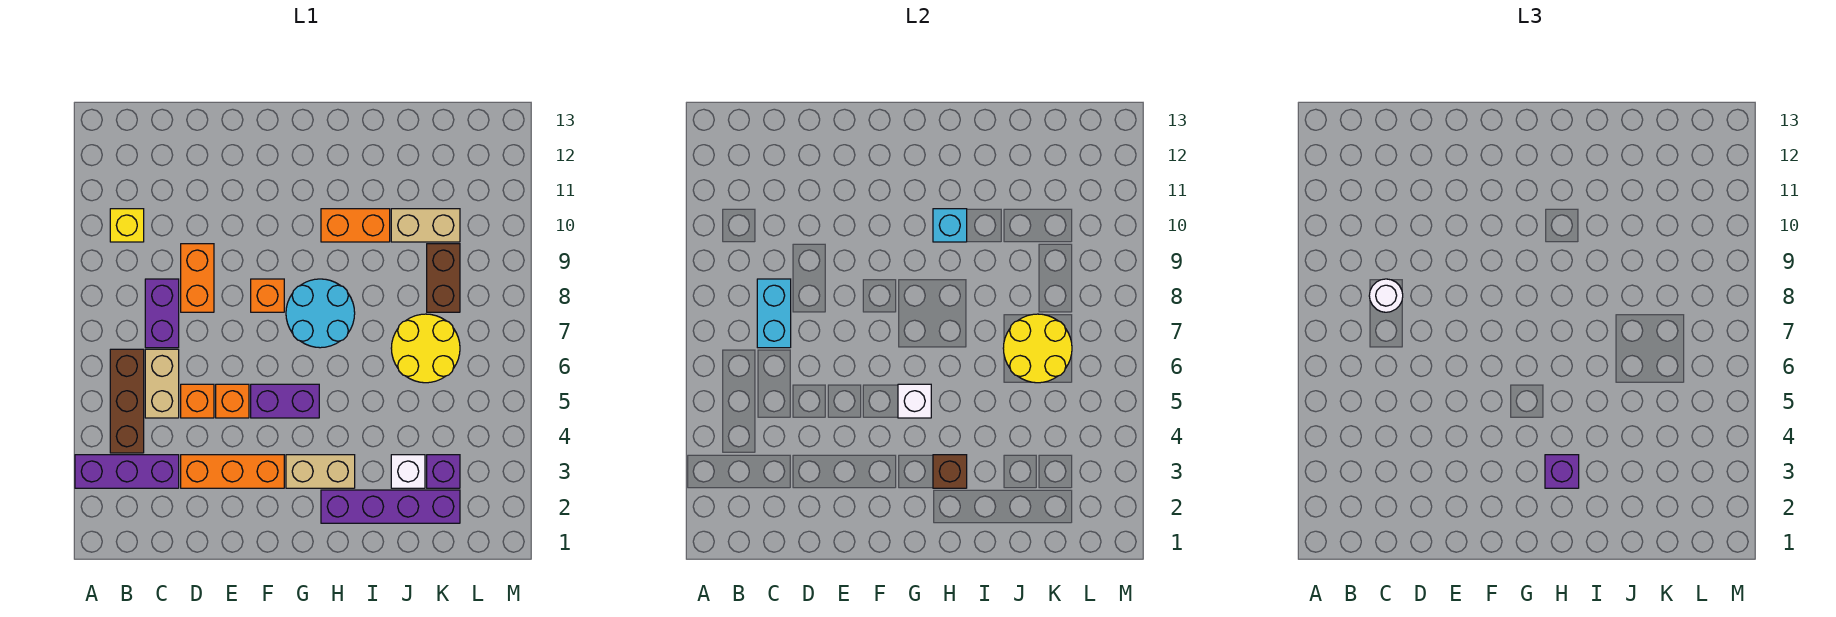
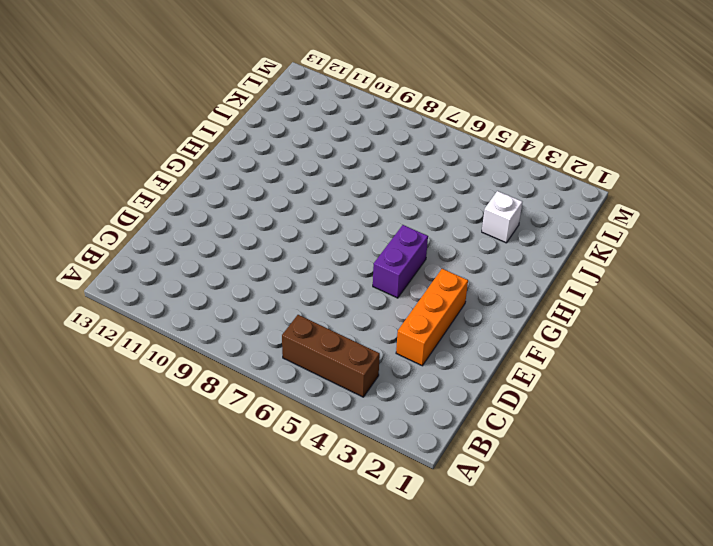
none -> purple brick A3:C3 level 1
none -> yellow brick B10 level 1
none -> tan brick C5:C6 level 1

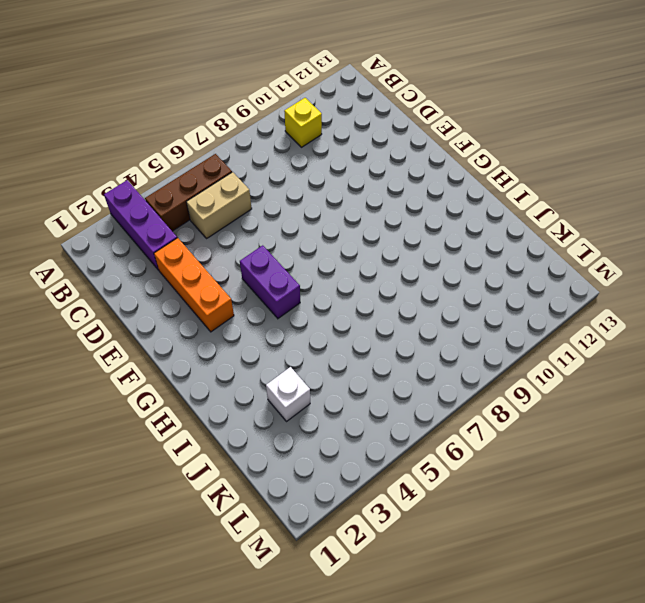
none -> purple brick C7:C8 level 1
none -> orange brick D5 level 1
none -> orange brick D8:D9 level 1

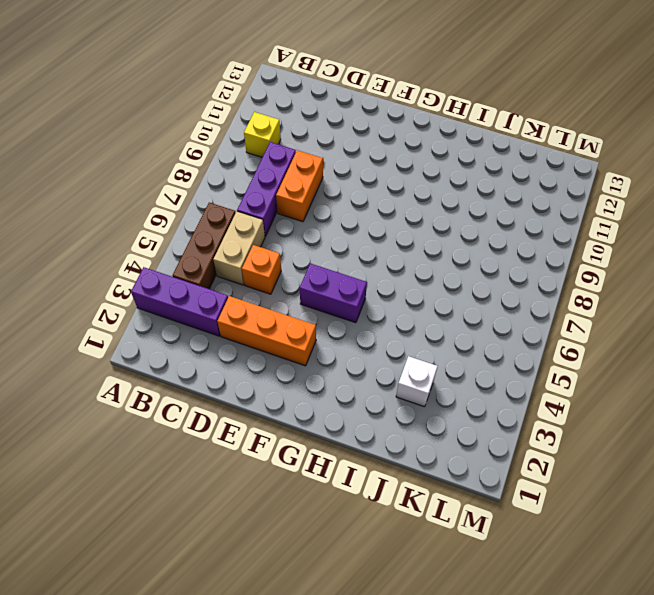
purple brick C7:C9 level 1 -> purple brick C7:C8 level 1
none -> orange brick E5 level 1
none -> orange brick F8 level 1
none -> tan brick G3:H3 level 1

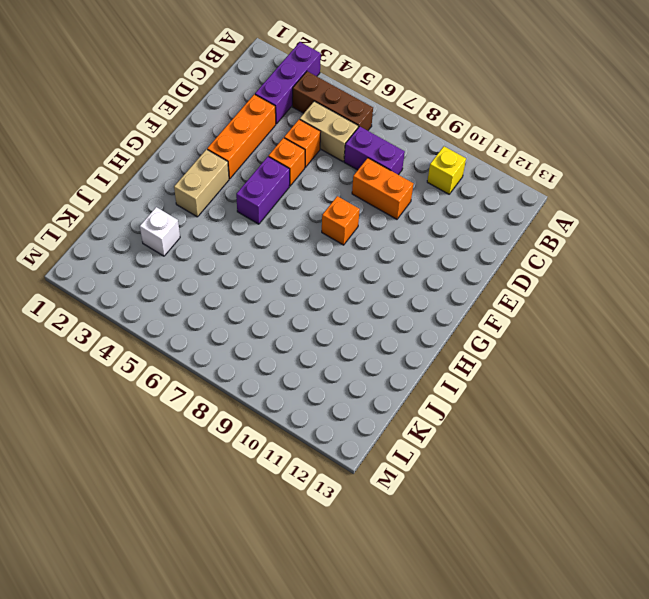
none -> cyan round brick G7:H8 level 1
none -> purple brick H2:K2 level 1
none -> orange brick H10:I10 level 1

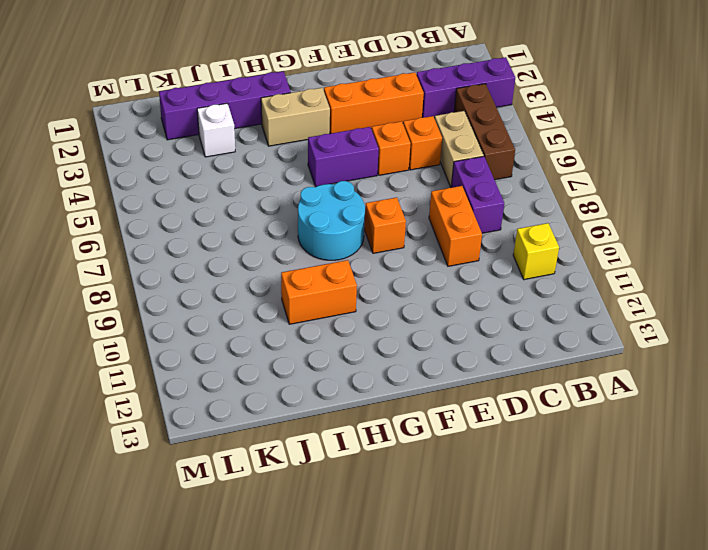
none -> yellow round brick J6:K7 level 1
none -> tan brick J10:K10 level 1
none -> purple brick K3 level 1

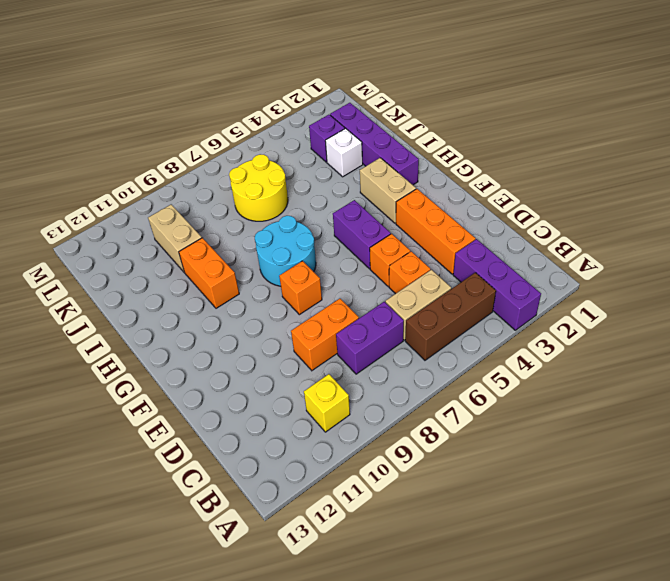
none -> brown brick K8:K9 level 1
none -> cyan brick C7:C8 level 2
none -> white brick G5 level 2

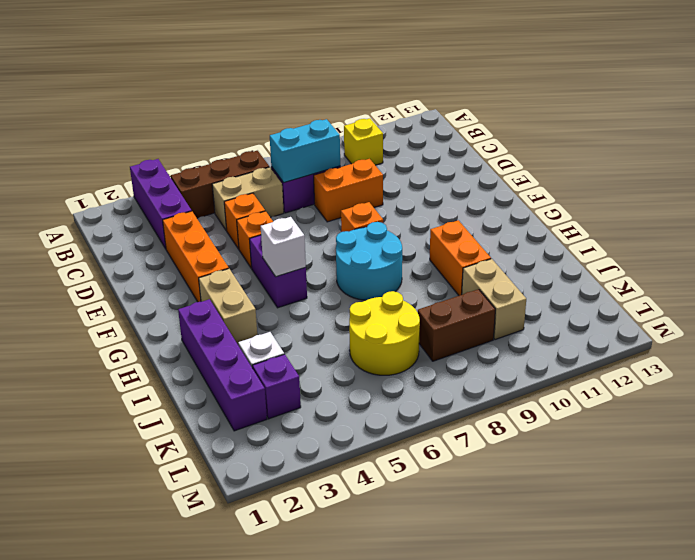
none -> brown brick H3 level 2
none -> cyan brick H10 level 2
none -> yellow round brick J6:K7 level 2

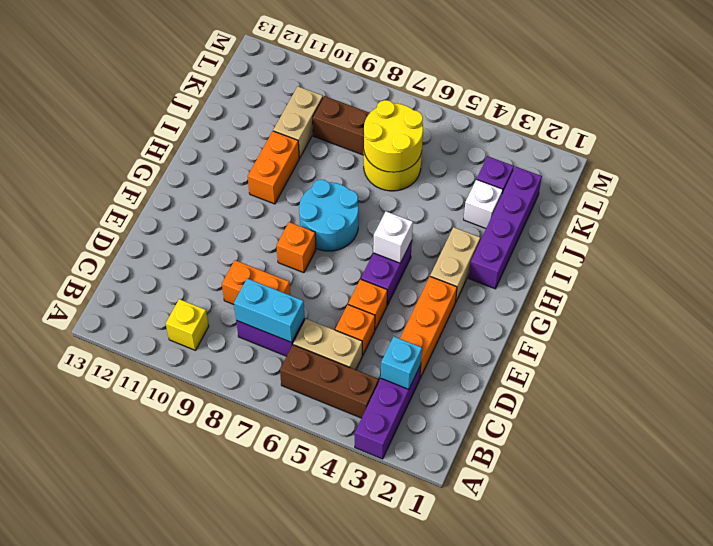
cyan brick C3 level 2 -> cyan brick H10 level 2
none -> brown brick H3 level 2
none -> white round brick C8 level 3
none -> purple brick H3 level 3

